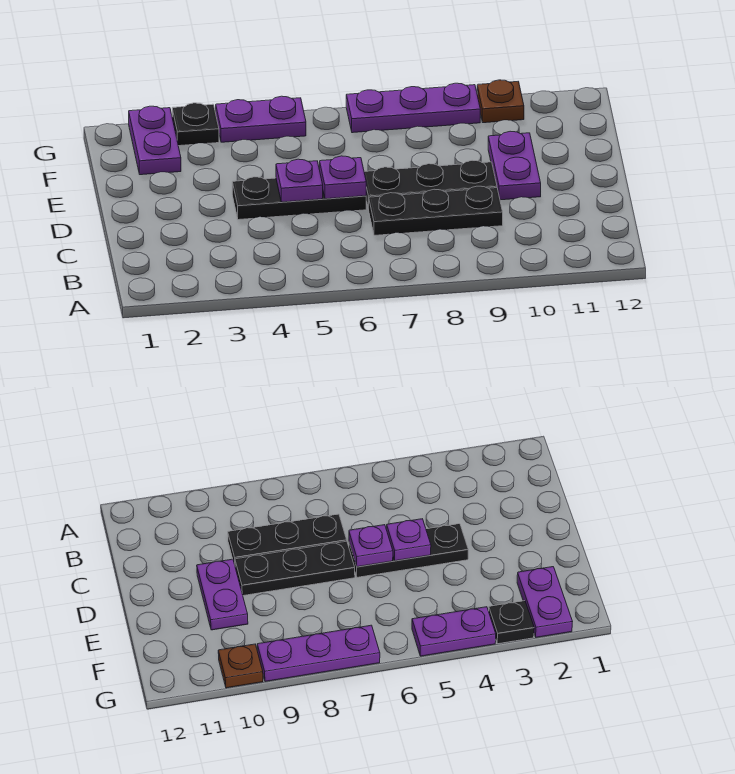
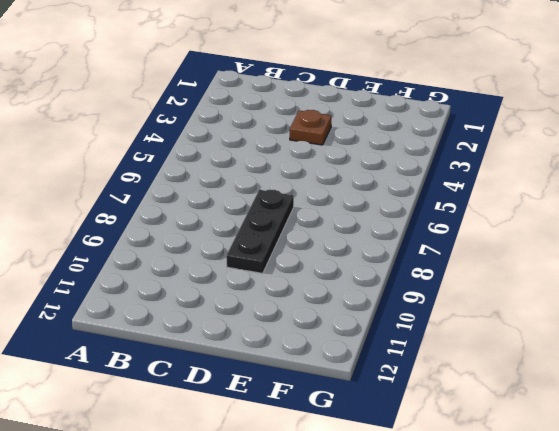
brown plate D3 level 1 -> brown plate G10 level 1
none -> black plate C7:C9 level 1
none -> black plate D4:D6 level 1

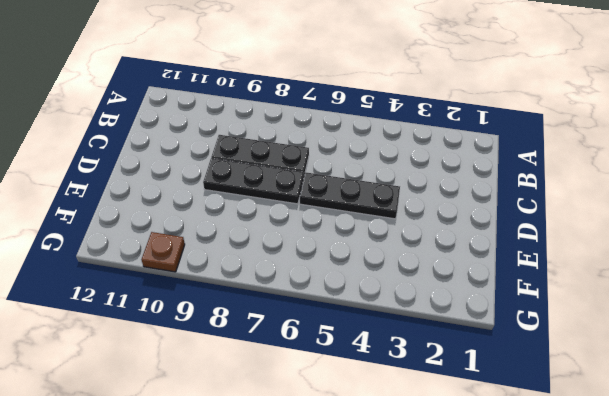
none -> purple plate D10:E10 level 1
none -> purple plate F2:G2 level 1

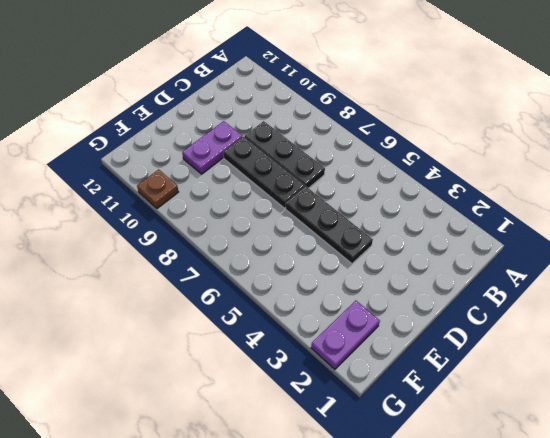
none -> black plate G3 level 1
none -> purple plate G4:G5 level 1

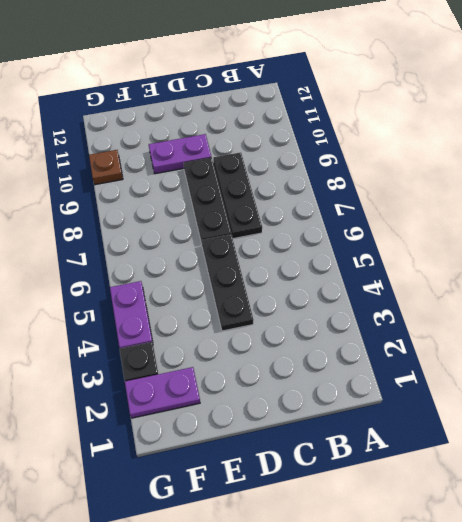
none -> purple plate G7:G9 level 1
none -> purple plate D5 level 2

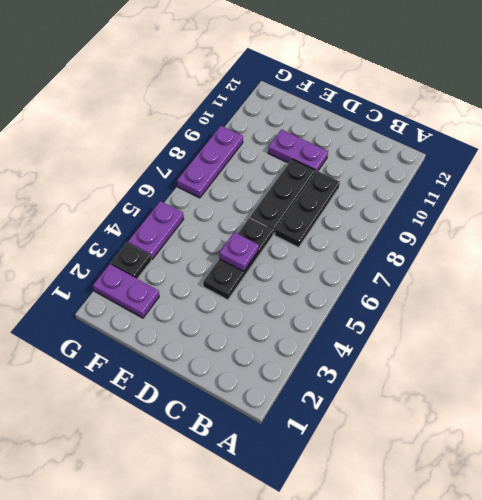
none -> brown plate G10 level 1
none -> purple plate D6 level 2

